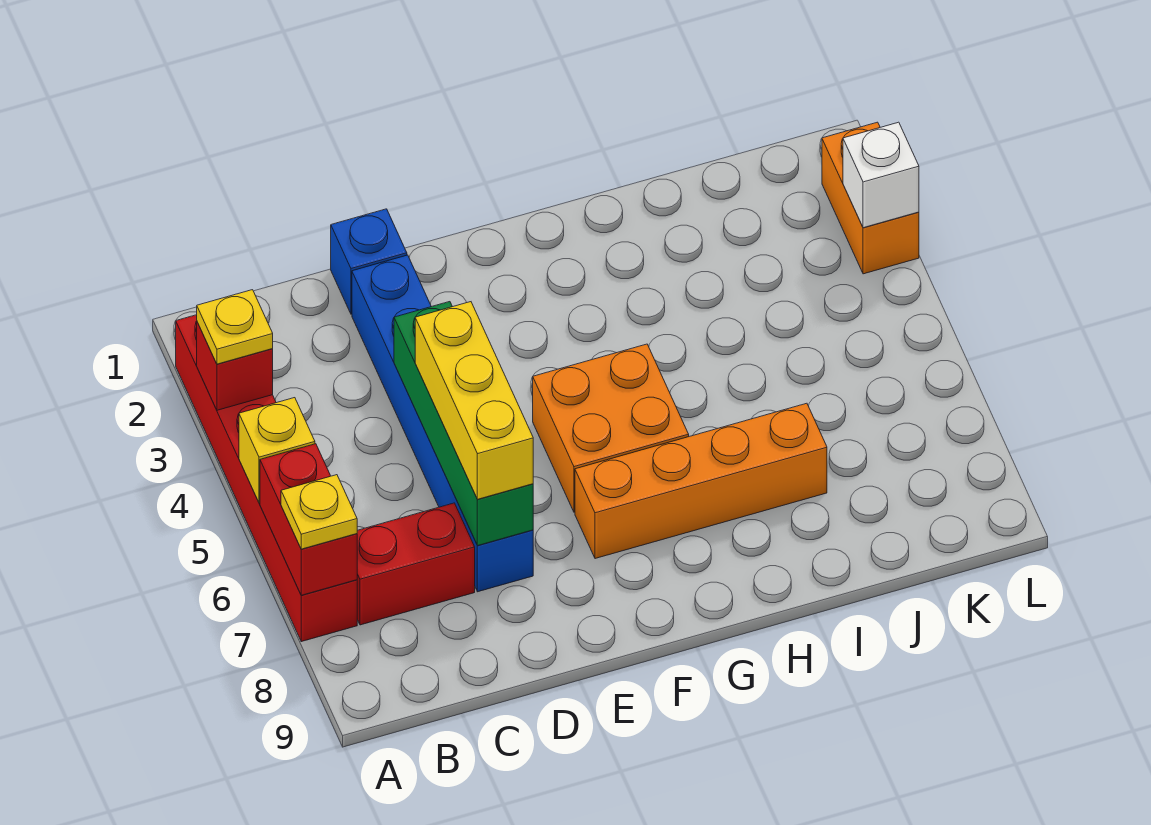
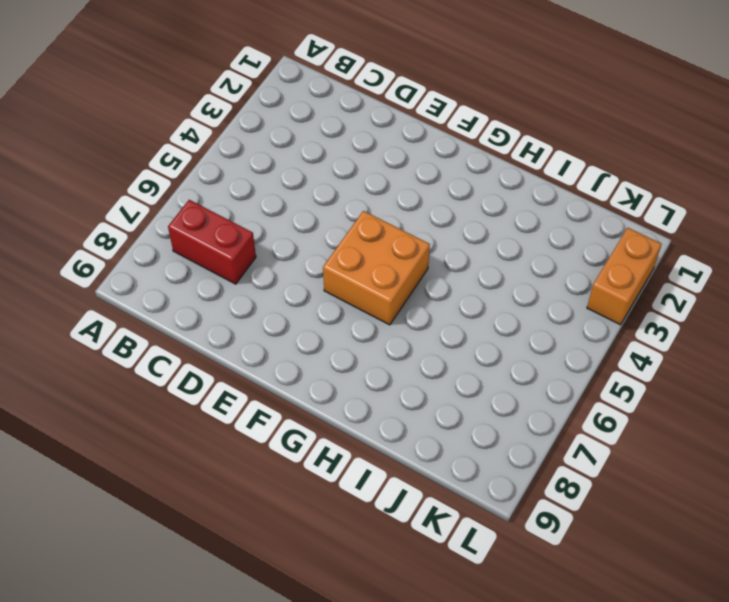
none -> red brick A2:A7 level 1
none -> blue brick D1 level 1
none -> blue brick D2:D7 level 1

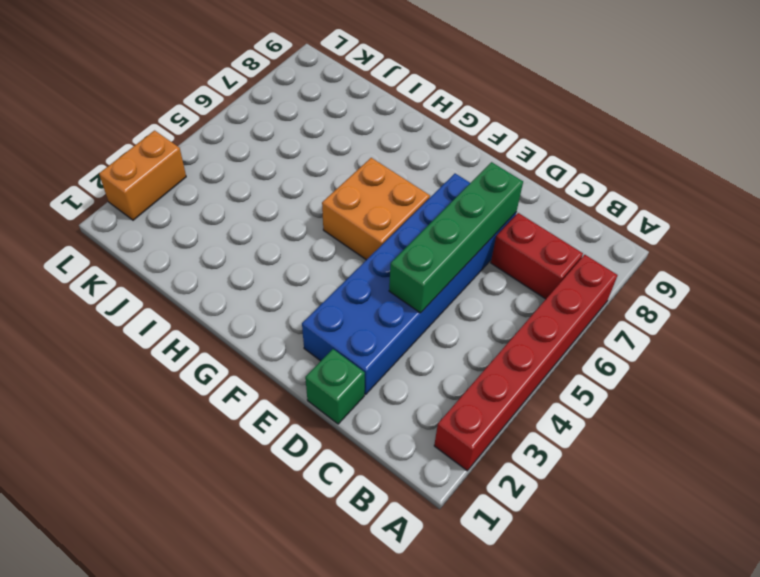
green brick D1 level 1 -> blue brick D1 level 1
blue brick D2:E7 level 1 -> blue brick D2:D7 level 1
none -> orange brick F7:I7 level 1
none -> red brick A3 level 2
none -> yellow brick A5 level 2

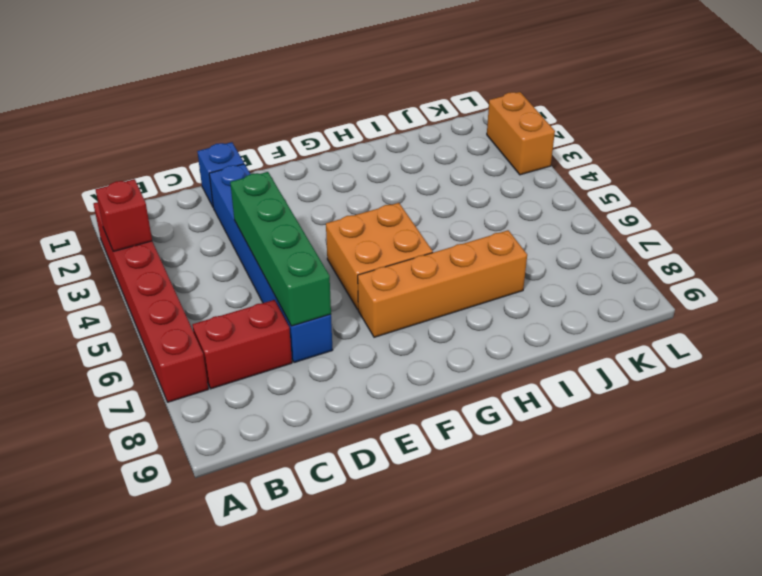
none -> yellow brick A5 level 2
none -> red brick A6:A7 level 2
none -> white brick L3 level 2

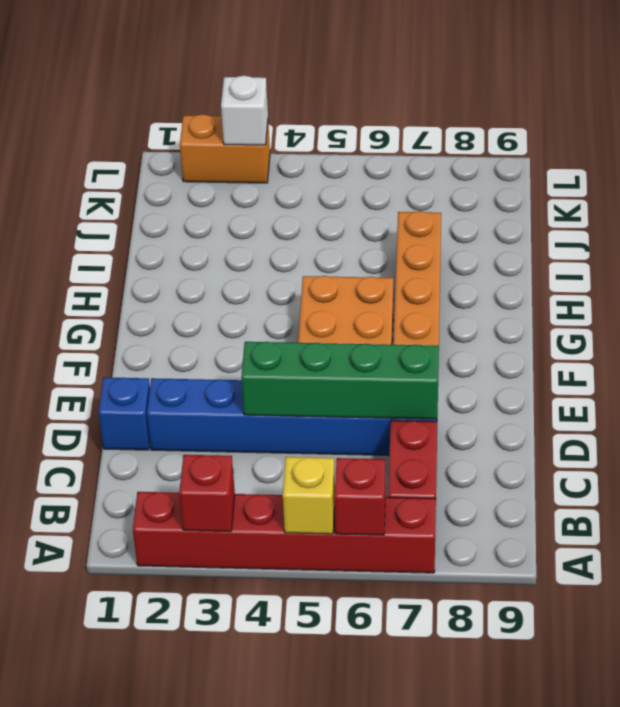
red brick A6 level 2 -> red brick A6:A7 level 2
none -> yellow plate A3 level 3
none -> yellow plate A7 level 3
none -> yellow brick D5:D7 level 3

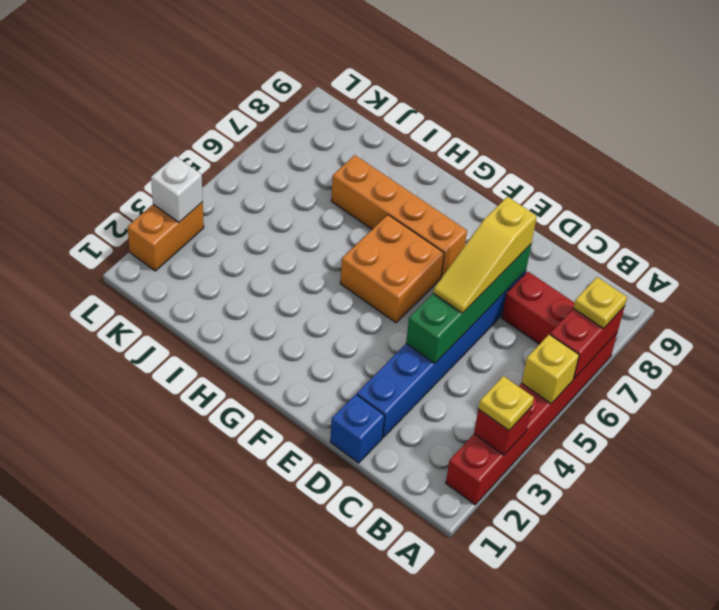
yellow slope D5:D7 level 3 top 7 -> yellow brick D5:D7 level 3

